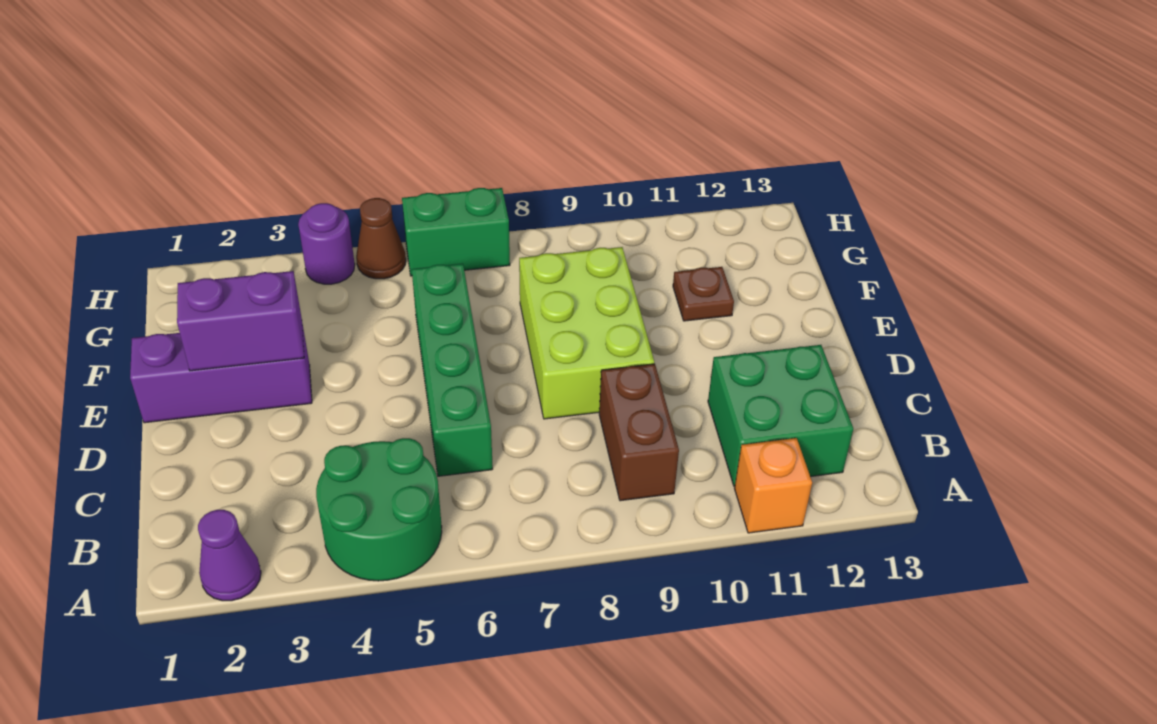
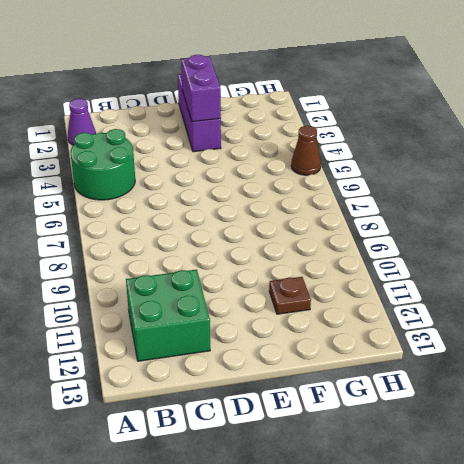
none -> orange brick A11 level 1
none -> brown brick B9:C9 level 1
none -> green brick C6:F6 level 1

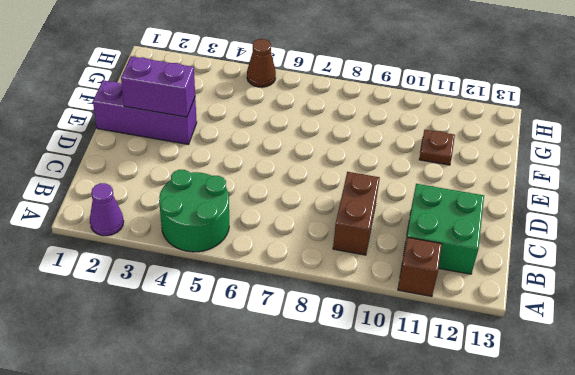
brown brick A11 level 1 -> orange brick A11 level 1
none -> green brick C6:F6 level 1
none -> lime brick D8:F9 level 1
none -> purple round brick H4 level 1

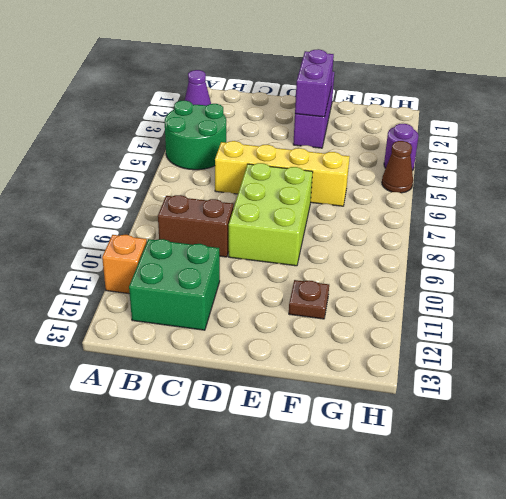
yellow brick C6:F6 level 1 -> green brick C6:F6 level 1
lime brick D7:E9 level 1 -> lime brick D8:F9 level 1
none -> green brick H6:H7 level 1

